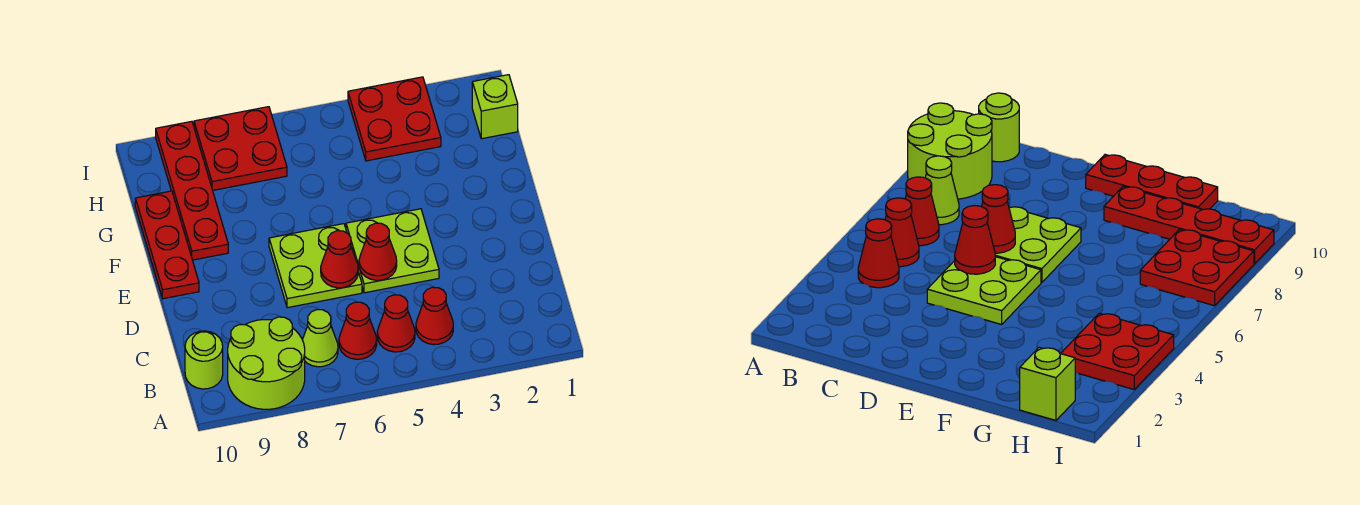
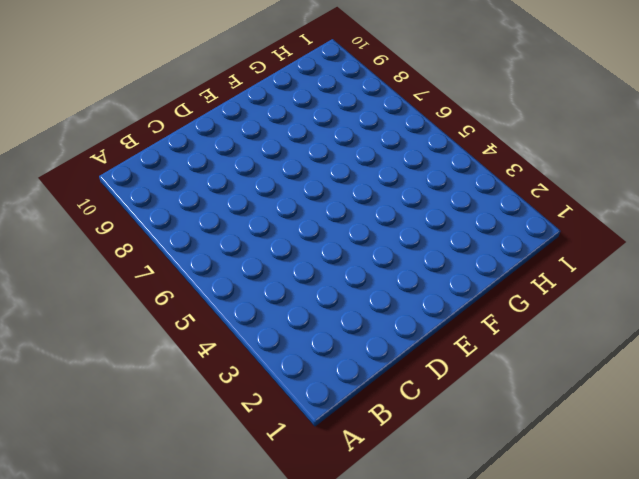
none -> lime round brick A8:B9 level 1
none -> red cone B4 level 1
none -> red cone B5 level 1

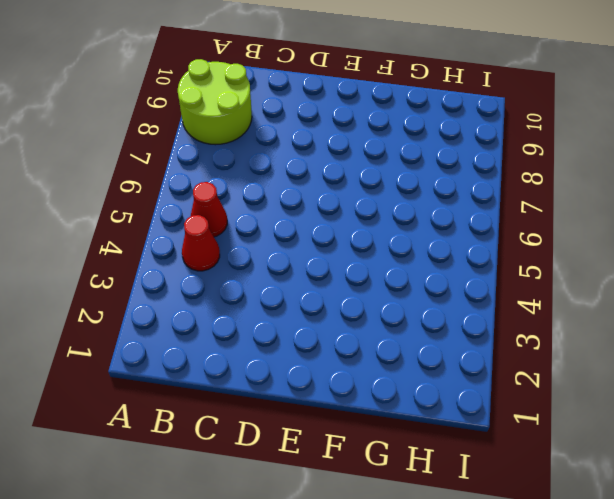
none -> red cone B6 level 1
none -> lime cone B7 level 1
none -> lime round brick B10 level 1

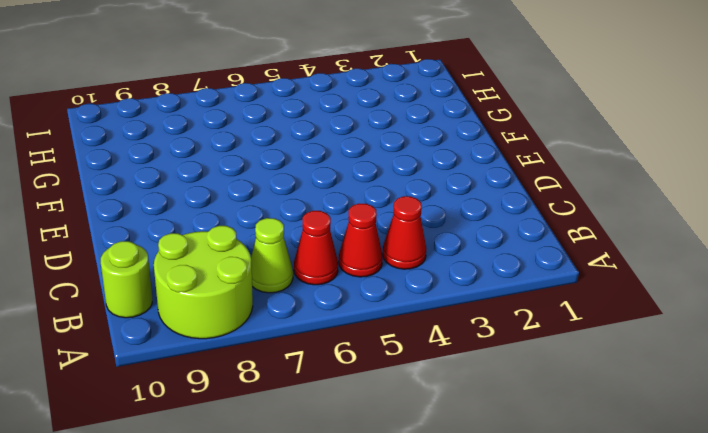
none -> lime plate D4:E5 level 1
none -> lime plate D6:E7 level 1
none -> red plate E10:G10 level 1

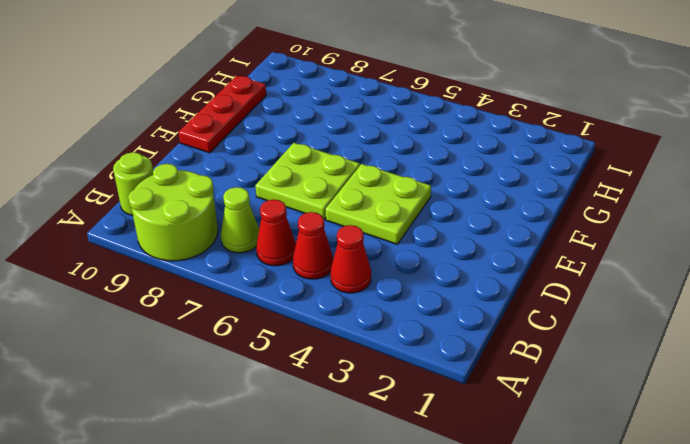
none -> red plate F9:I9 level 1
none -> lime brick H1 level 1
none -> red plate H3:I4 level 1

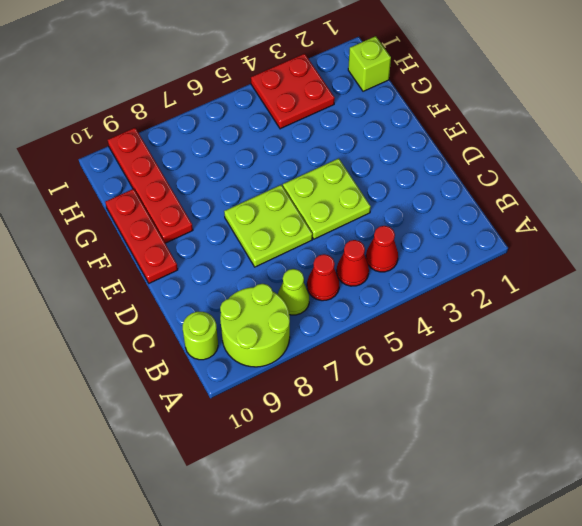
none -> red plate H7:I8 level 1
none -> red cone D5 level 2
none -> red cone D6 level 2

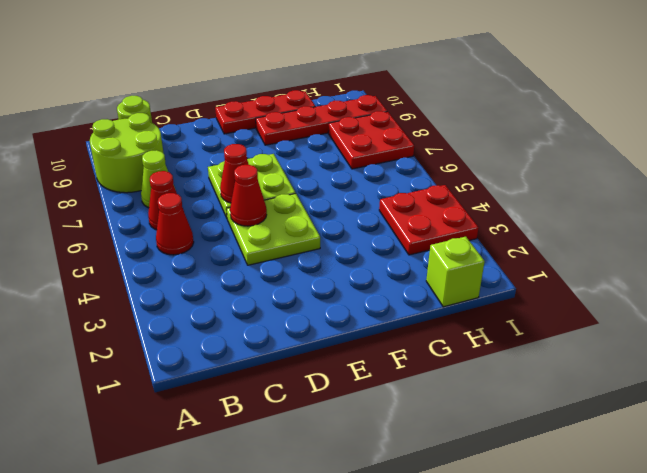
none -> red cone B4 level 1

